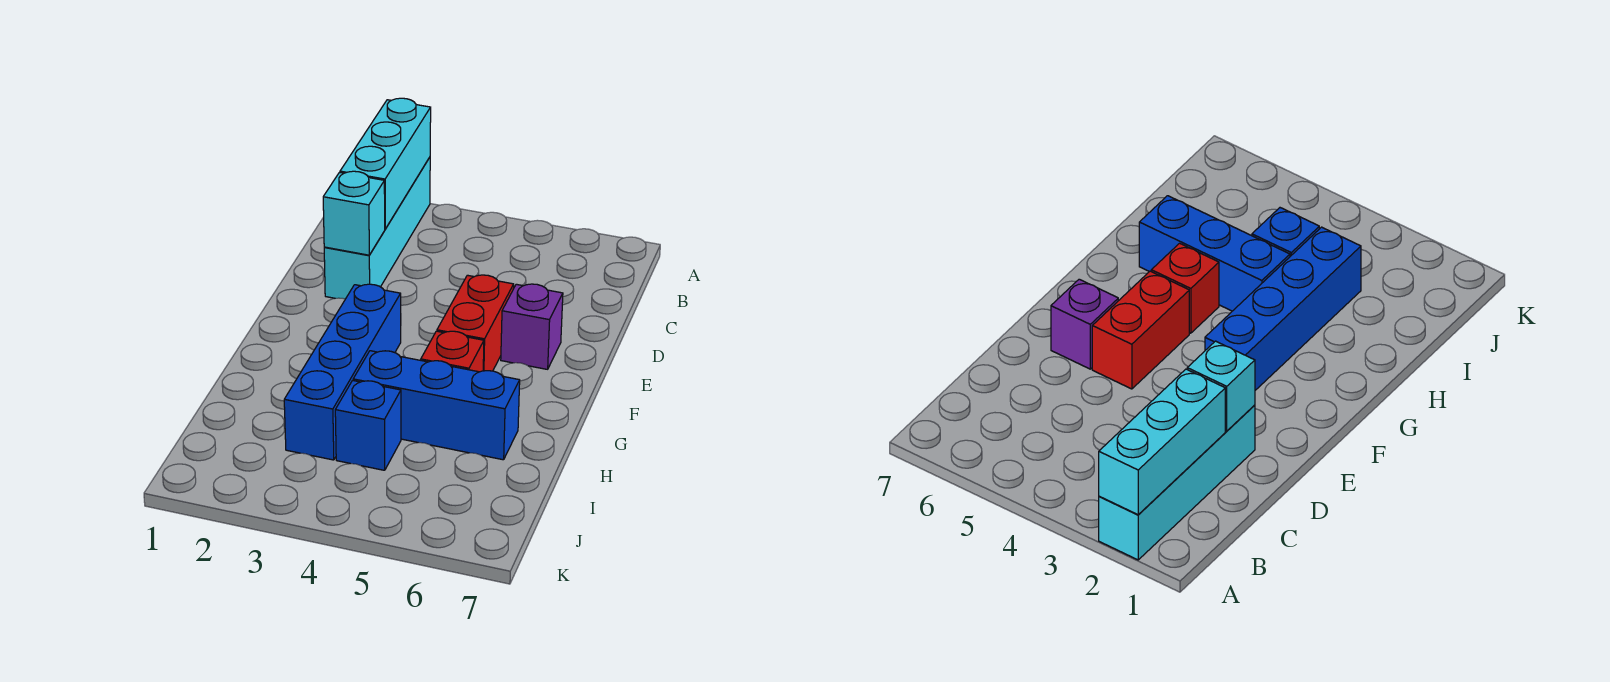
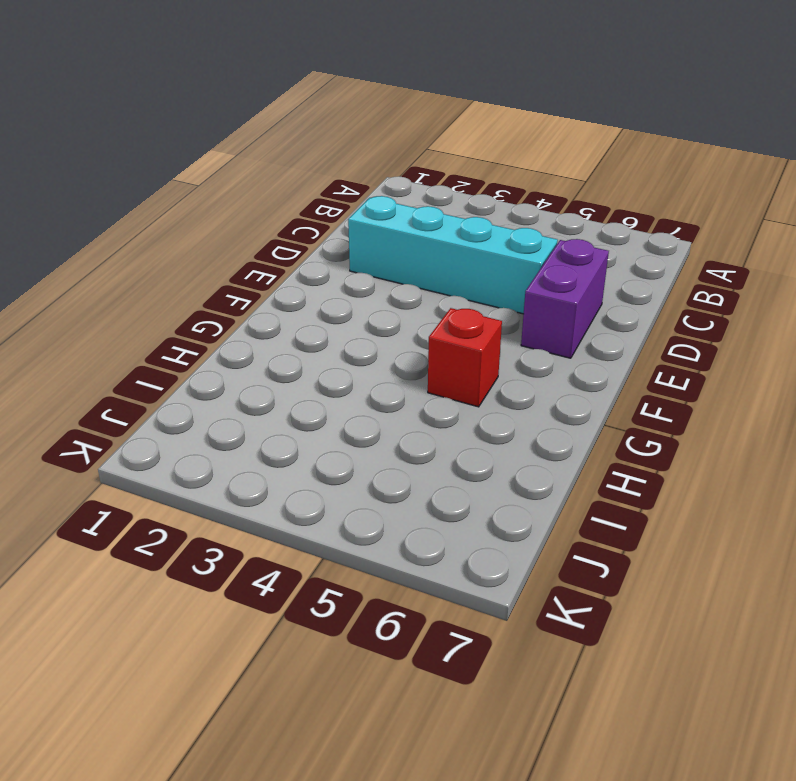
cyan brick D2:D5 level 1 -> cyan brick A2:D2 level 1
purple brick D6:E6 level 1 -> purple brick E6 level 1
none -> red brick E5:F5 level 1
none -> blue brick F3:I3 level 1

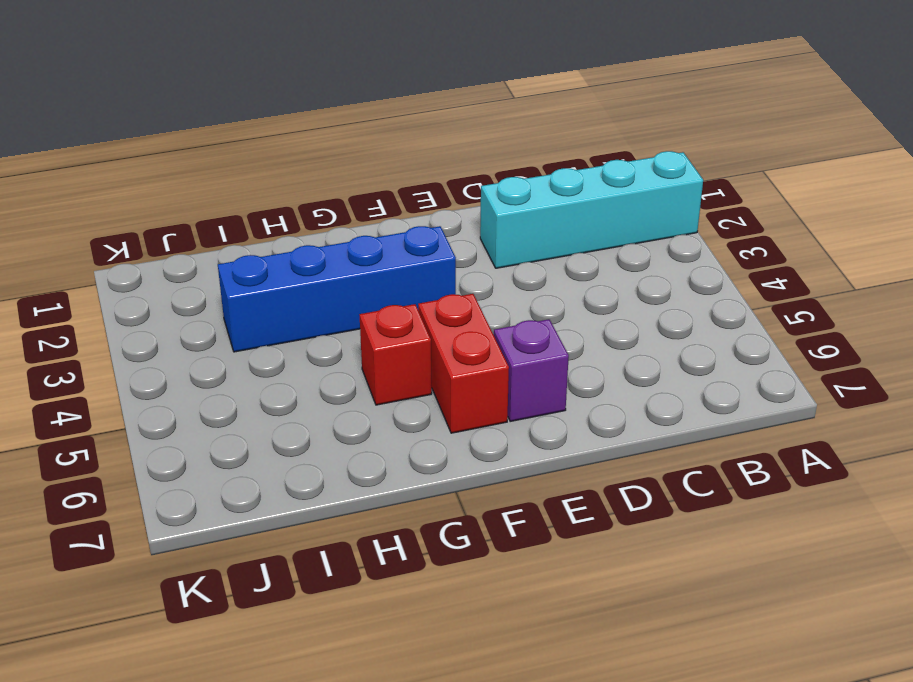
red brick F5:F6 level 1 -> red brick E5:F5 level 1
none -> blue brick H4:H6 level 1
none -> blue brick I4 level 1

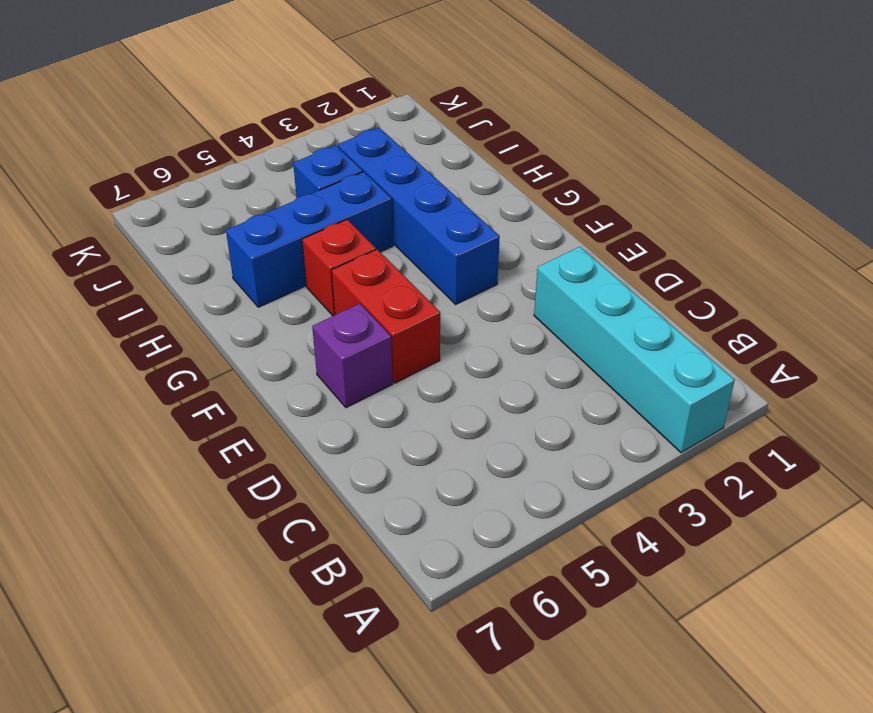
none -> cyan brick A2:C2 level 2
none -> cyan brick D2 level 2

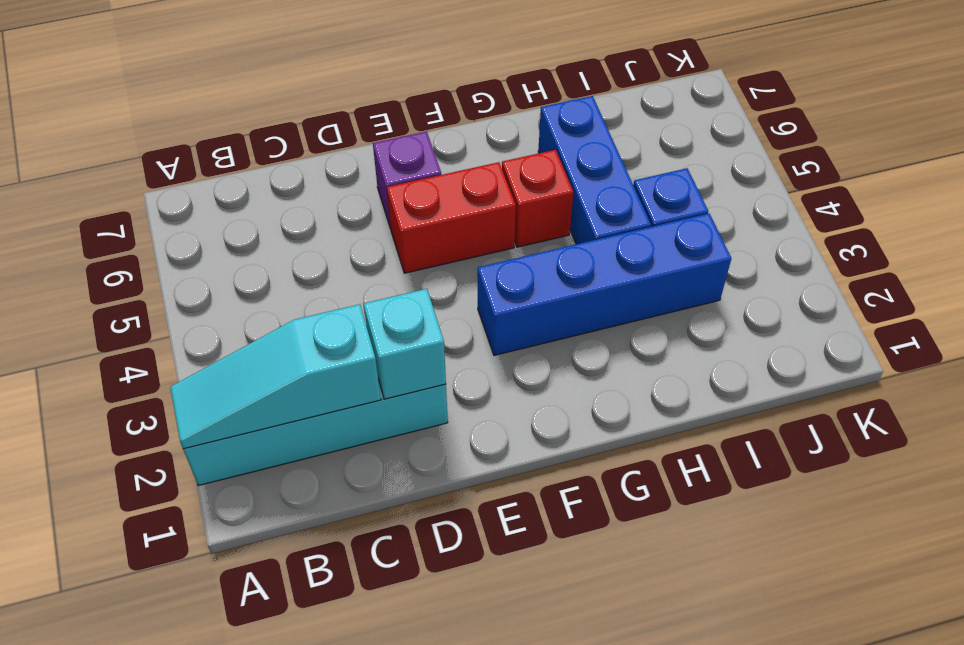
cyan slope A2:C2 level 2 top C -> cyan brick A2:C2 level 2

